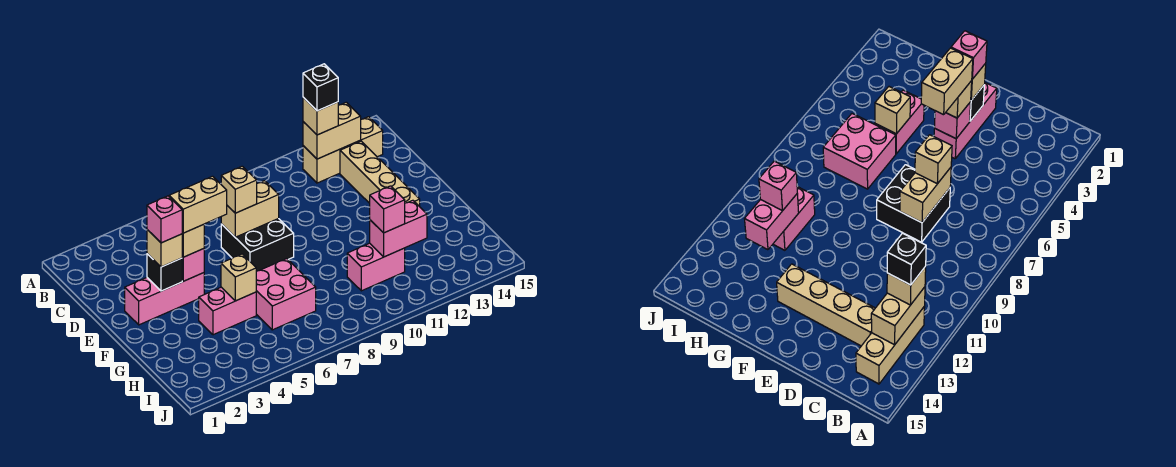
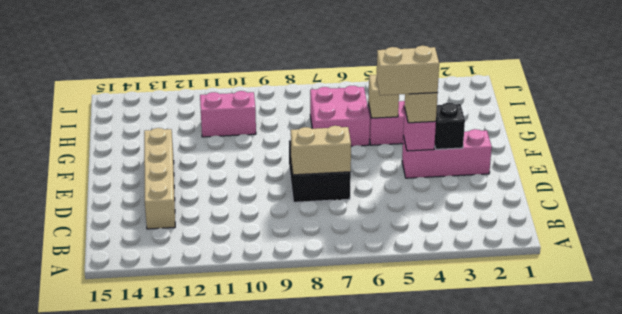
none -> tan brick B12:B14 level 1
none -> tan brick B12:B13 level 2
none -> pink brick H11:H12 level 2

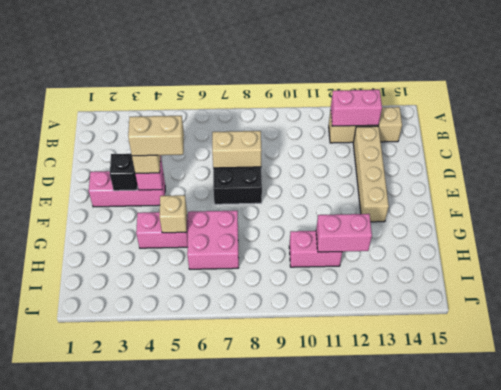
pink brick B12:B13 level 2 -> tan brick B12:B13 level 2
none -> tan brick B12 level 3
none -> tan brick D7 level 3
none -> tan brick E3 level 3

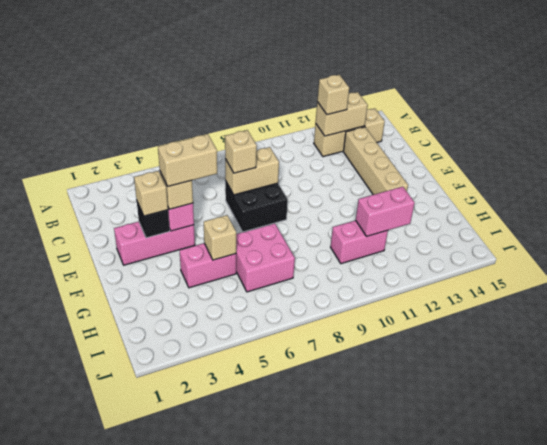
none -> pink brick H11 level 3
none -> black brick B12 level 4
none -> pink brick E3 level 4

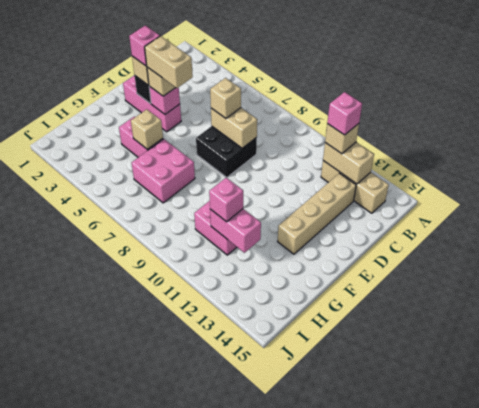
pink brick B12 level 4 -> black brick B12 level 4

